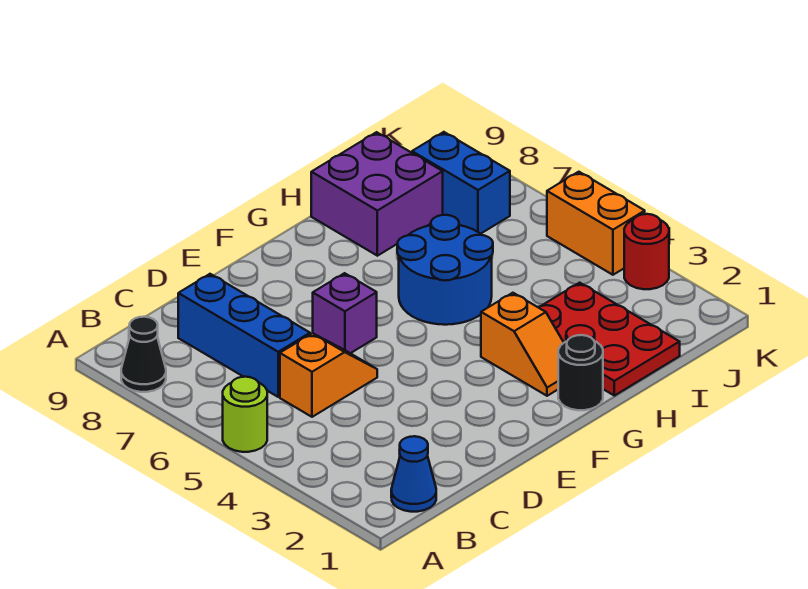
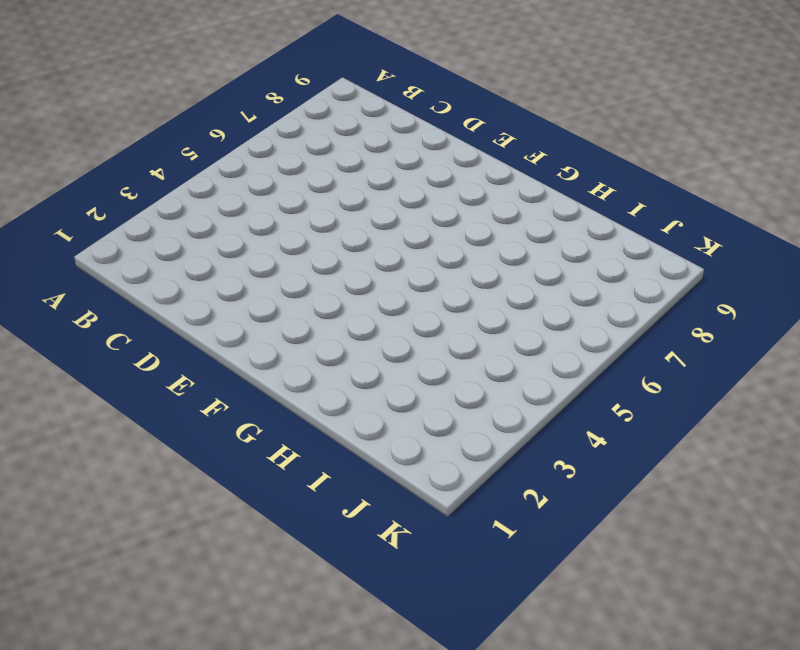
none -> lime round brick A5 level 1
none -> black cone A8 level 1
none -> blue cone B1 level 1

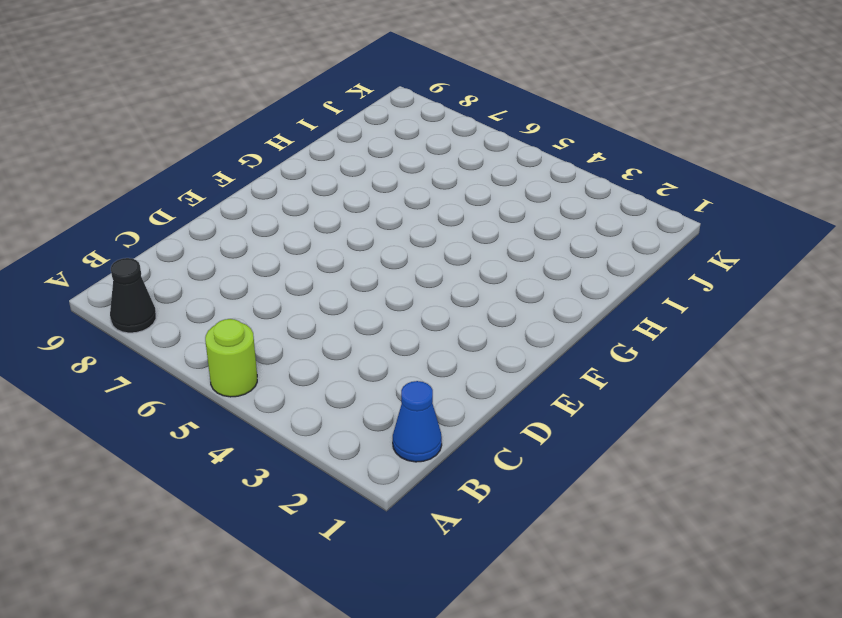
none -> orange slope C5:D5 level 1 top C
none -> blue brick C6:C8 level 1
none -> purple brick E6 level 1

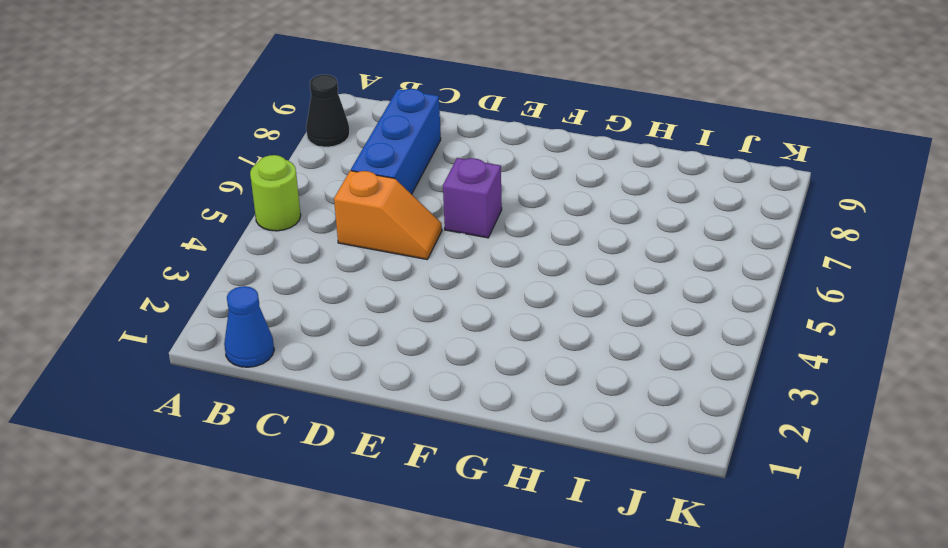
none -> black round brick G1 level 1
none -> orange slope G2:G3 level 1 top 3
none -> blue round brick G5:H6 level 1

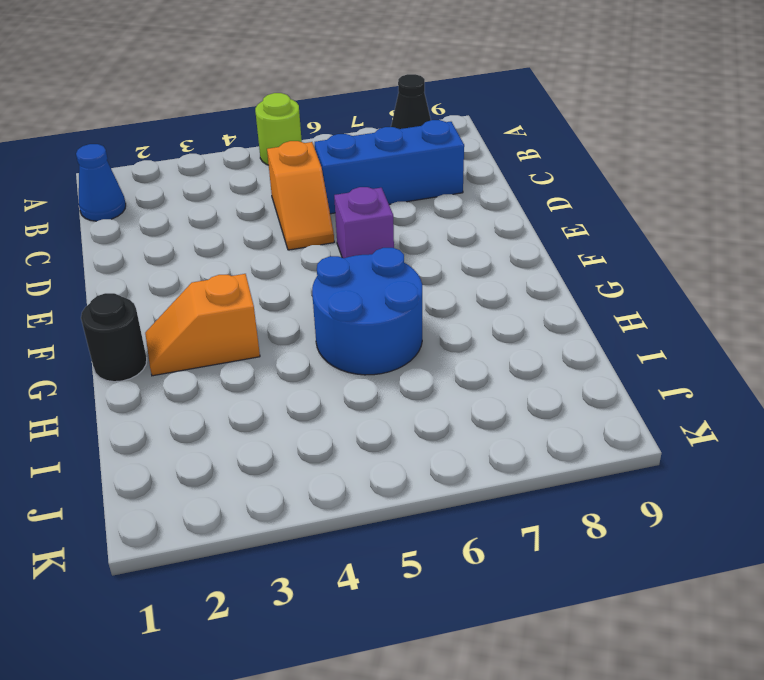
none -> red plate H1:I3 level 1
none -> purple brick H8:I9 level 1
none -> blue brick J7:J8 level 1

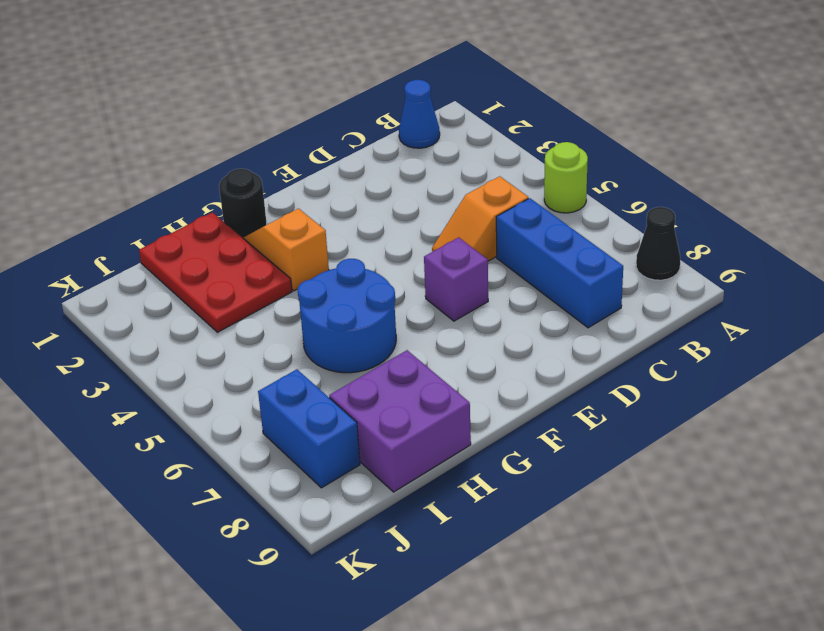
none -> red round brick K3 level 1
none -> orange brick K4:K5 level 1

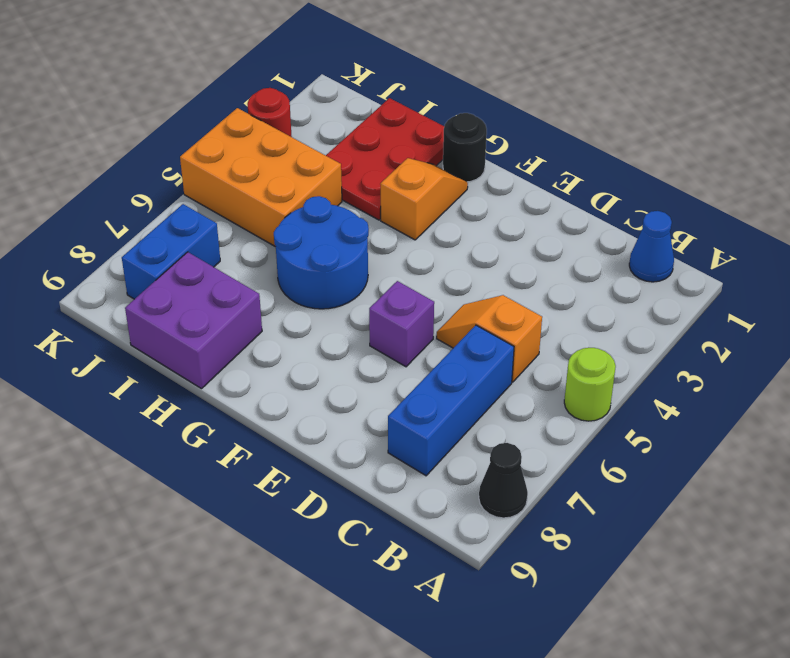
orange brick I4:K5 level 1 -> orange brick K4:K5 level 1

